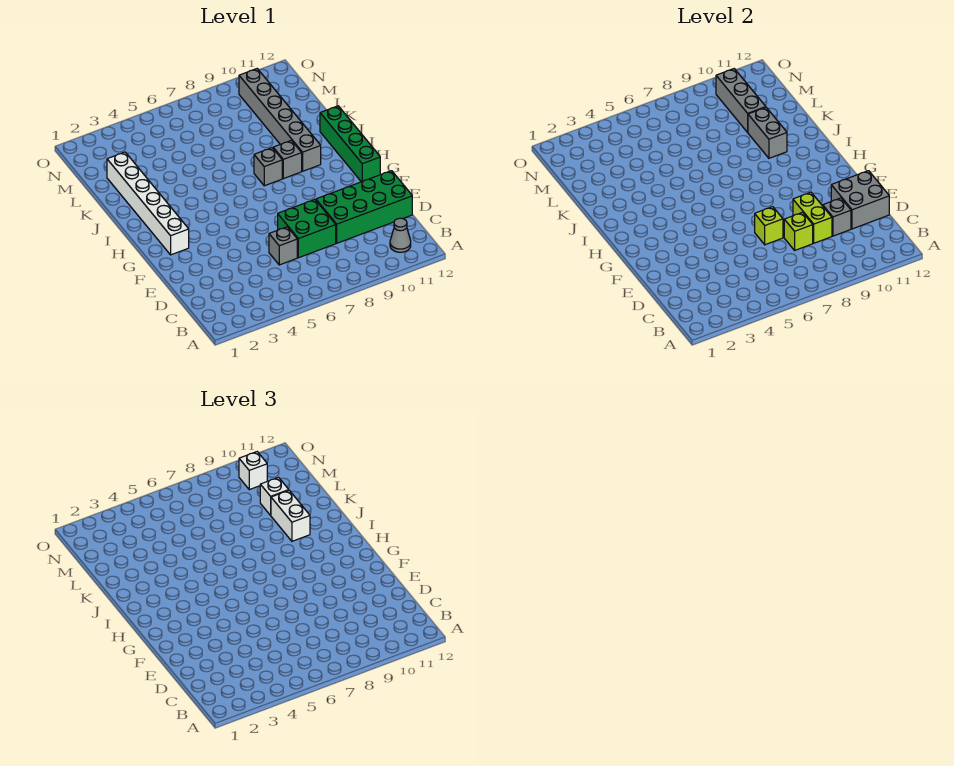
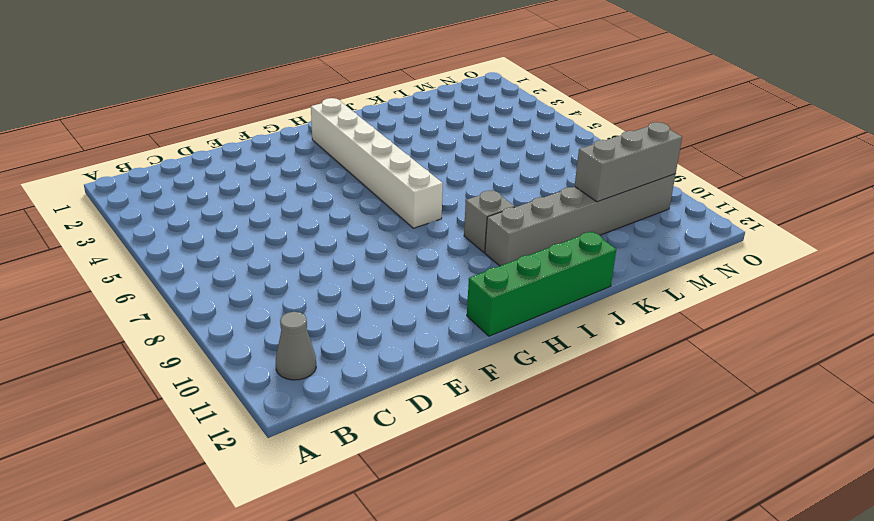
white brick H2:H7 level 1 -> white brick G2:L2 level 1
none -> grey brick D6 level 1
none -> green brick D7:E8 level 1
none -> green brick D9:E12 level 1

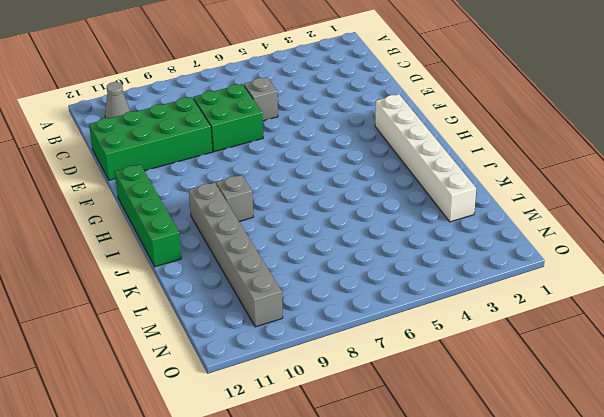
none -> grey brick I8 level 1
none -> lime brick D8 level 2
none -> lime brick D9:E9 level 2

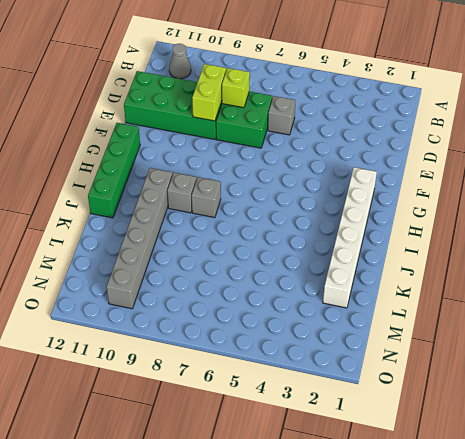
none -> grey brick D10 level 2
none -> grey brick D11:E12 level 2
none -> lime brick E7 level 2

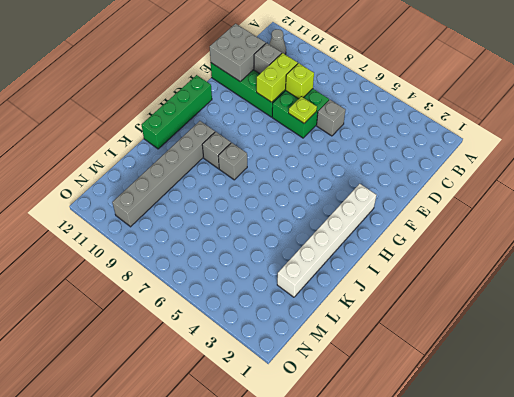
lime plate E7 level 2 -> lime brick E7 level 2
none -> grey brick J10:K10 level 2
none -> grey brick L10:N10 level 2
none -> white brick J10:K10 level 3

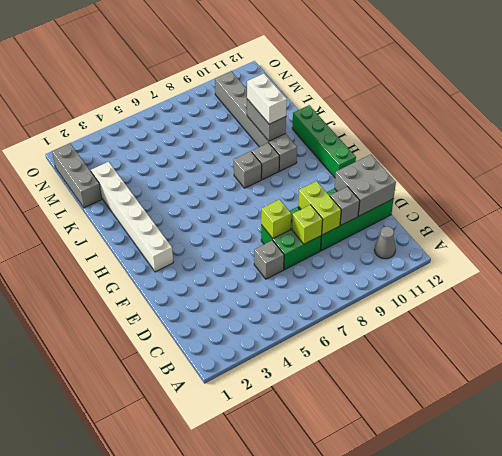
grey brick L1:N1 level 1 -> grey brick L10:N10 level 2
none -> white brick L10 level 3
none -> white brick N10 level 3

